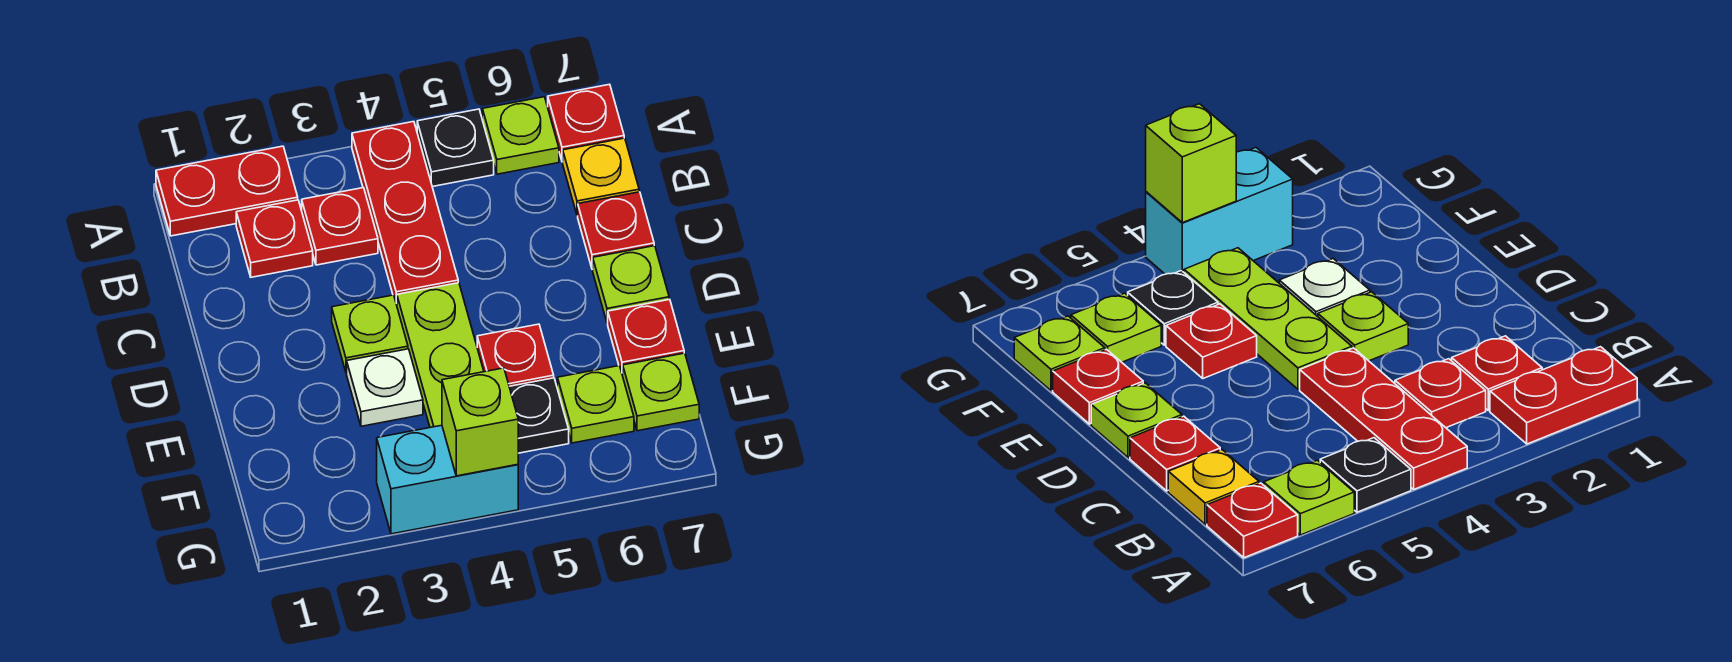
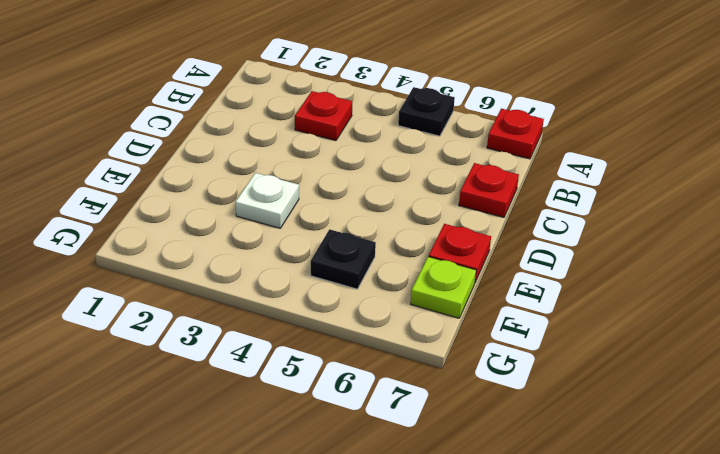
none -> red plate A1:A2 level 1
none -> red plate A4:C4 level 1
none -> lime plate A6 level 1

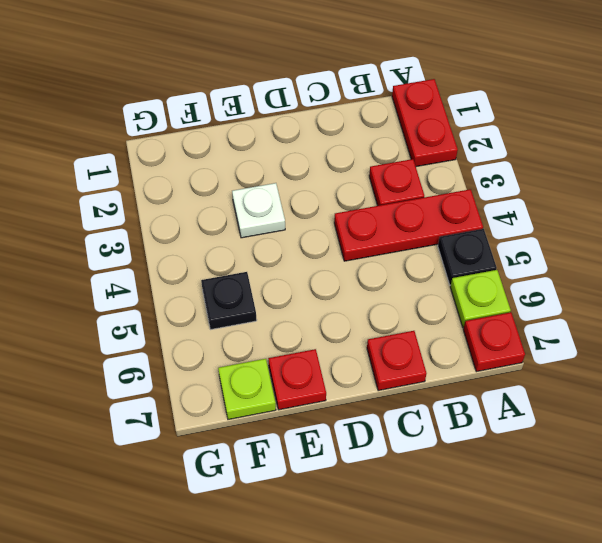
none -> red plate B2 level 1
none -> yellow plate B7 level 1
none -> lime plate D3 level 1

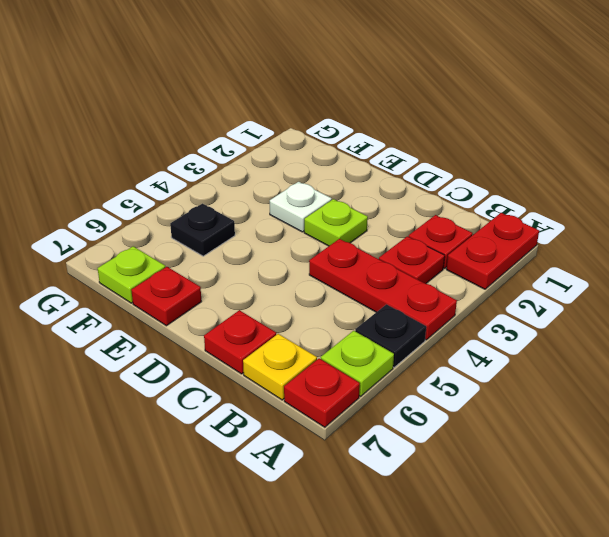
none -> lime plate D4:F4 level 1
none -> lime plate D7 level 1
none -> red plate E5 level 1

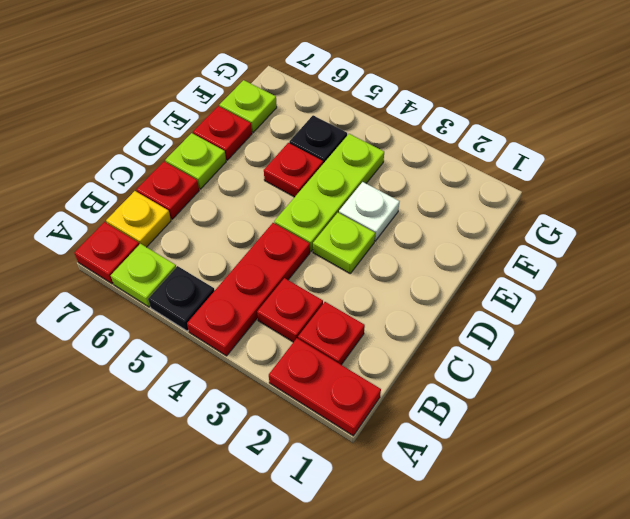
none -> lime plate F6 level 1
none -> cyan brick G3:G4 level 1
none -> lime brick G4 level 2

